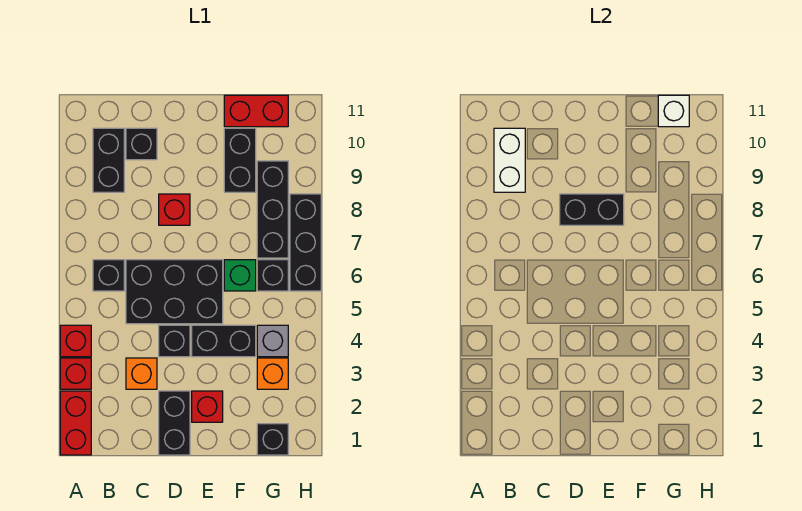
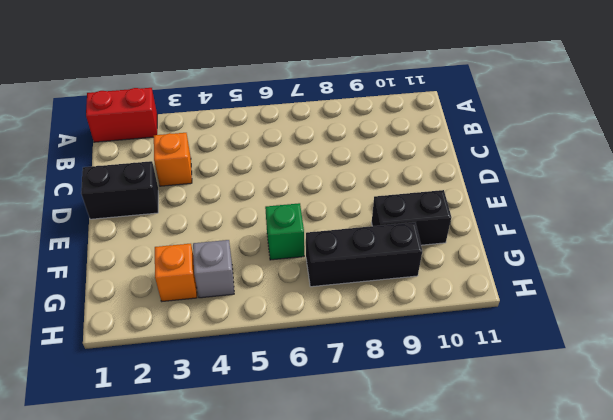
none -> red brick A3 level 1
none -> red brick A4 level 1
none -> black brick B6 level 1

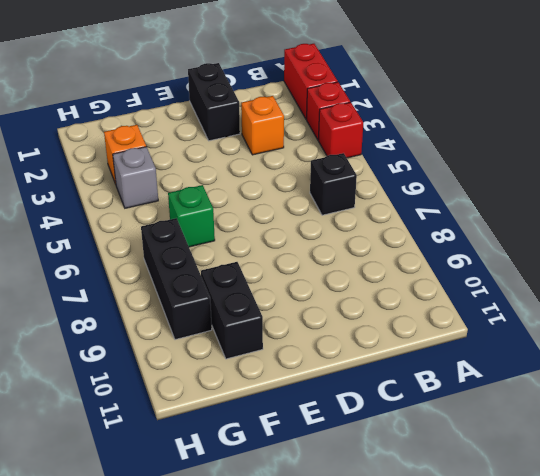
none -> black brick B9:B10 level 1
none -> black brick C5:E6 level 1
none -> black brick C10 level 1

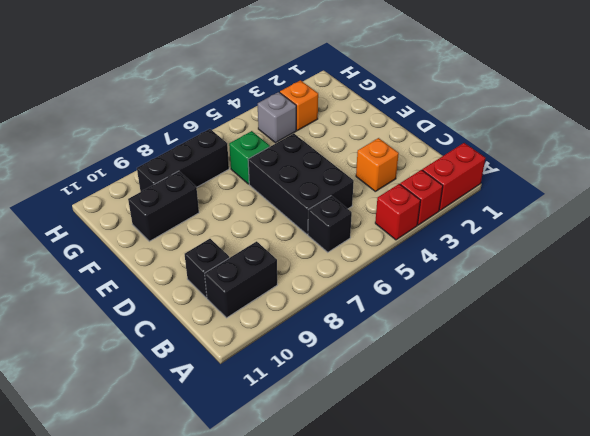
none -> black brick D1:D2 level 1
none -> black brick D4 level 1
none -> red brick D8 level 1

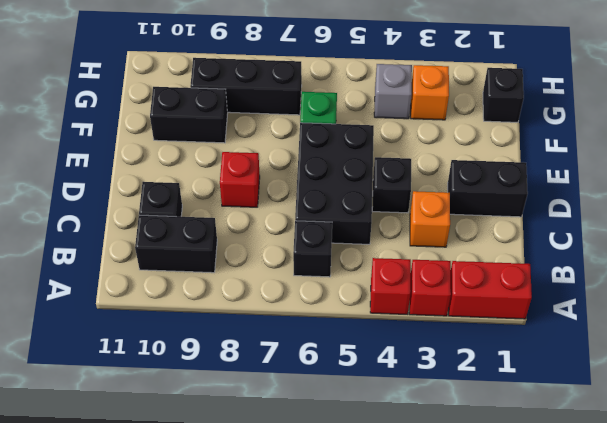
none -> red brick E2 level 1
none -> black brick E4:F4 level 1
none -> red brick F11:G11 level 1

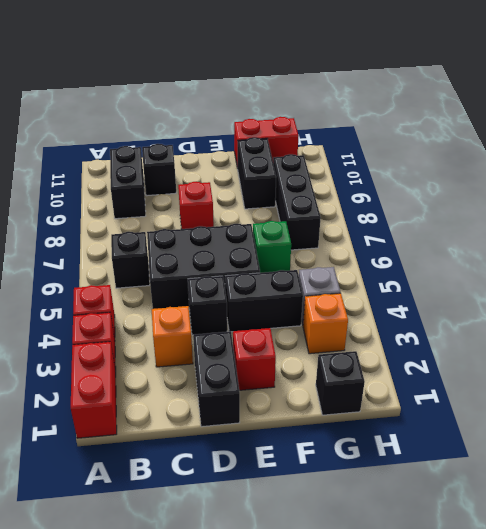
none -> black brick G6 level 1
none -> black brick H6:H8 level 1
none -> white brick B9:B10 level 2

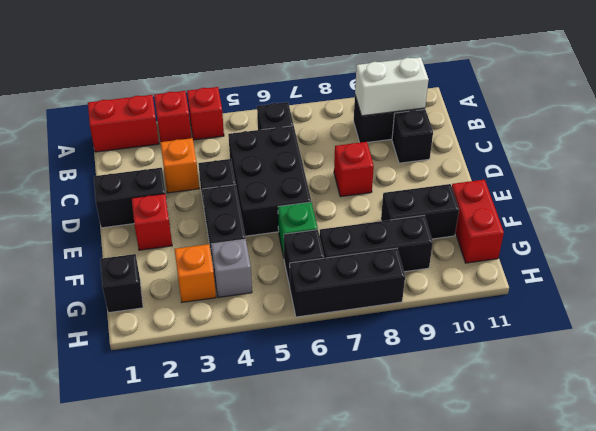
none -> black brick D8:E8 level 2
none -> white brick G11 level 2

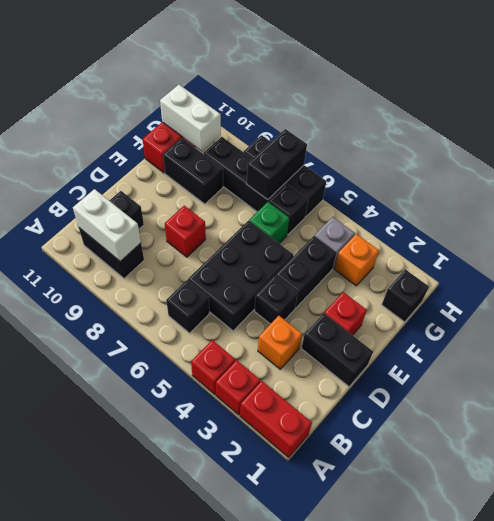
black brick G7:H7 level 2 -> black brick D8:E8 level 2
white brick G10:G11 level 2 -> white brick G11 level 2

